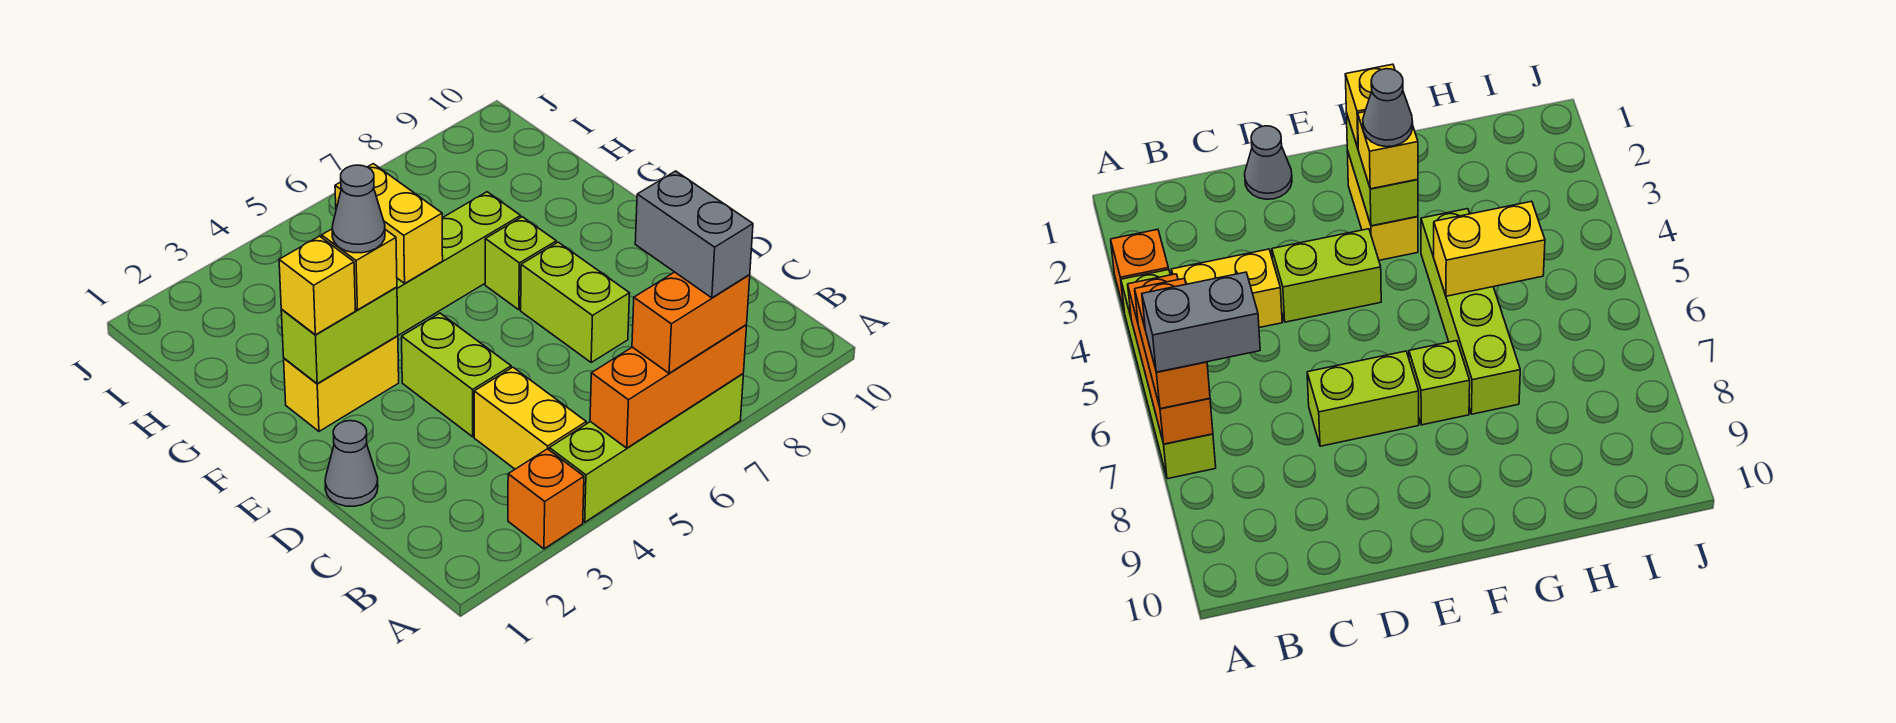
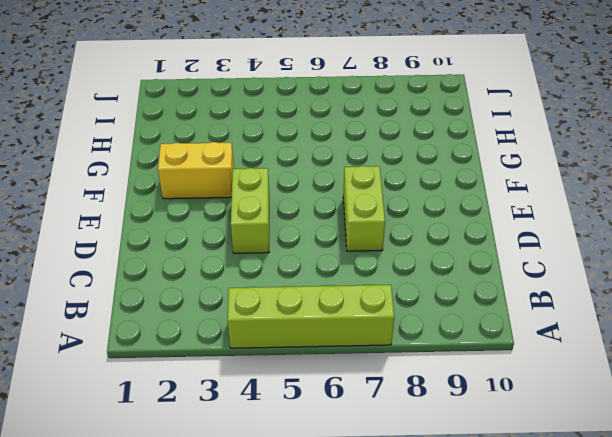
none -> orange brick A3 level 1
none -> yellow brick B4:C4 level 1
none -> grey cone D1 level 1

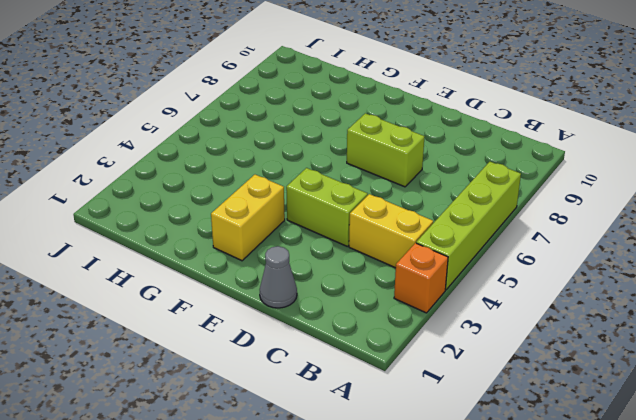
none -> lime brick F7 level 1
none -> lime brick G4:G7 level 1
none -> orange brick A5:A7 level 2

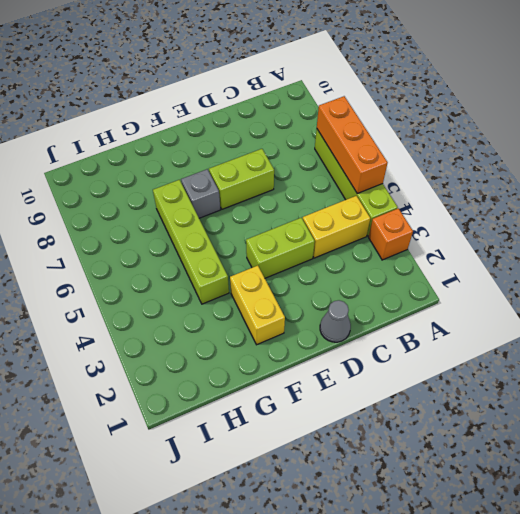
grey brick F7 level 1 -> lime brick F7 level 1
none -> lime brick F2:F3 level 2
none -> yellow brick G5:H5 level 2
none -> orange brick A6:A7 level 3

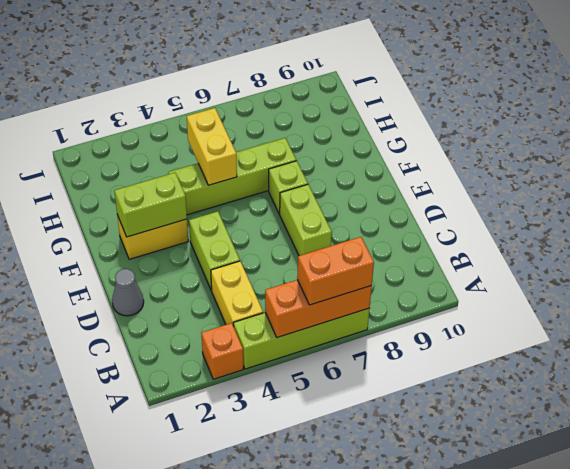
none -> yellow brick F2 level 3
none -> yellow brick F3 level 3
none -> grey brick A7:B7 level 4

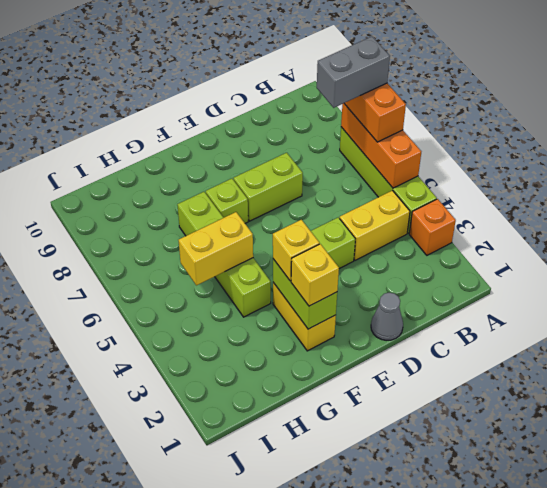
none -> grey cone F3 level 4

